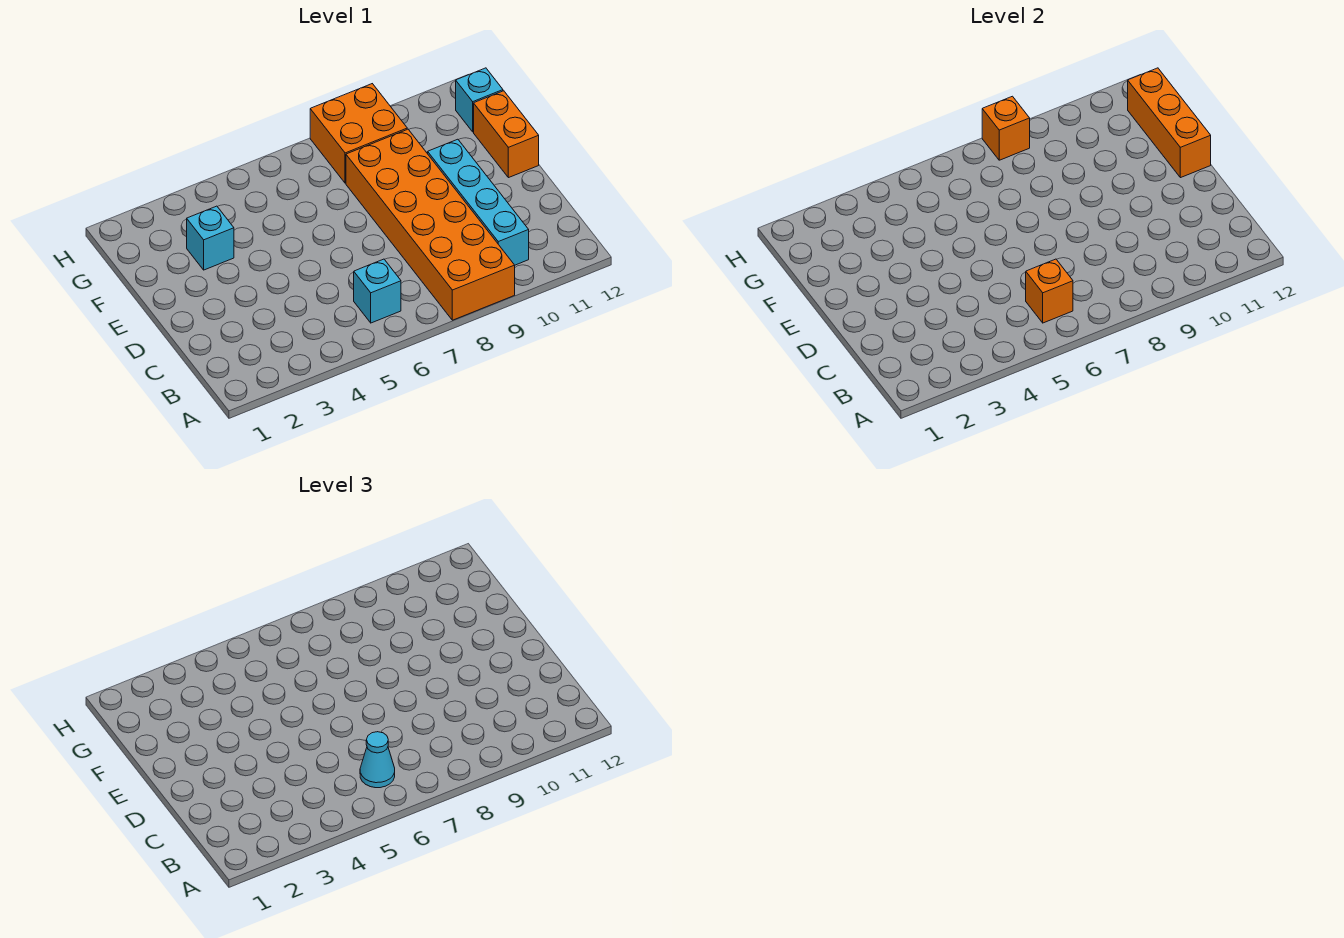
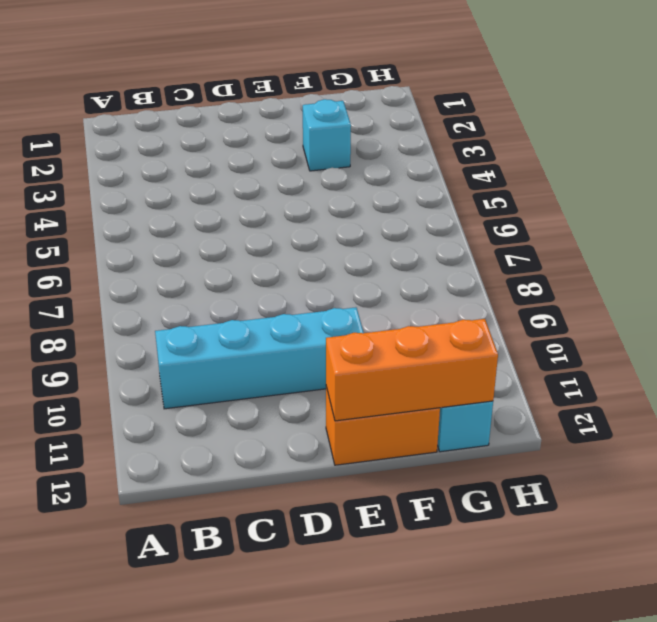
none -> orange brick A8:F9 level 1
none -> cyan brick B6 level 1

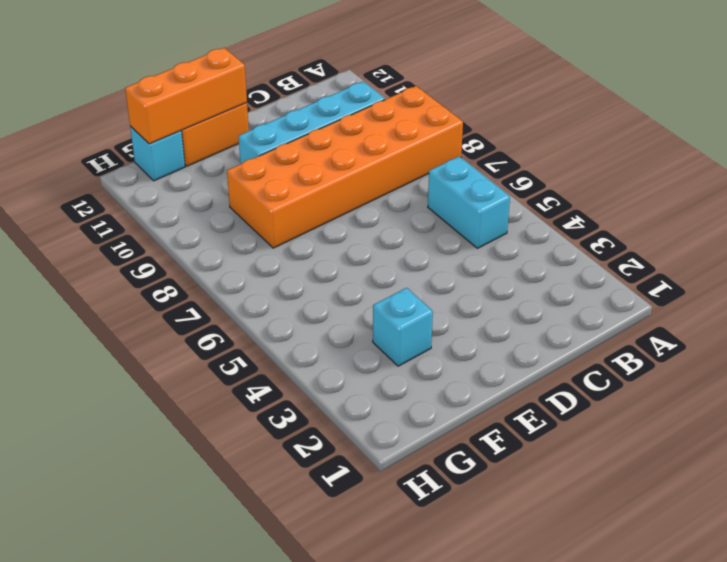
cyan brick B5:B6 level 1 -> cyan brick B6 level 1
none -> orange brick G8:H9 level 1
none -> orange brick B6 level 2

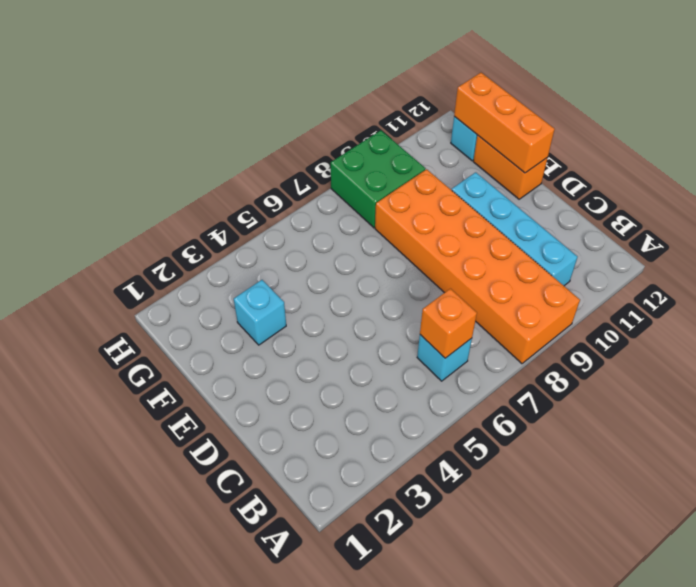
green brick G8:H9 level 1 -> orange brick G8:H9 level 1
none -> orange brick H8 level 2
none -> cyan cone B6 level 3

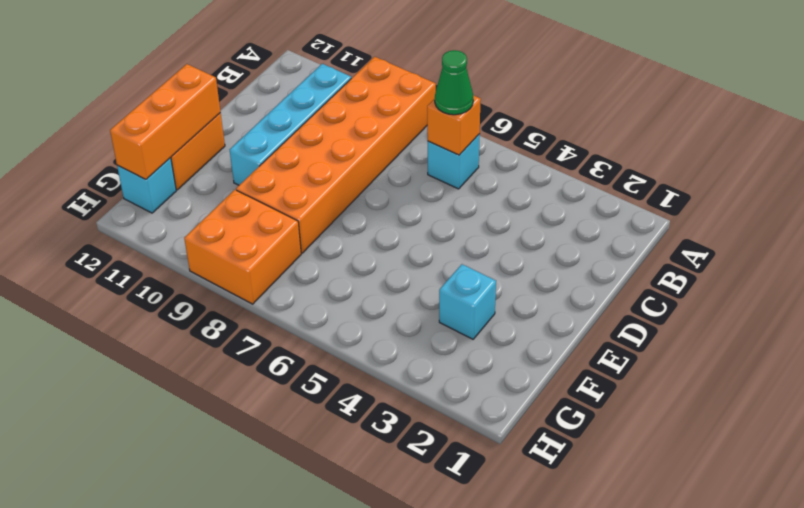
green cone B6 level 3 -> cyan cone B6 level 3
none -> orange brick H8 level 2

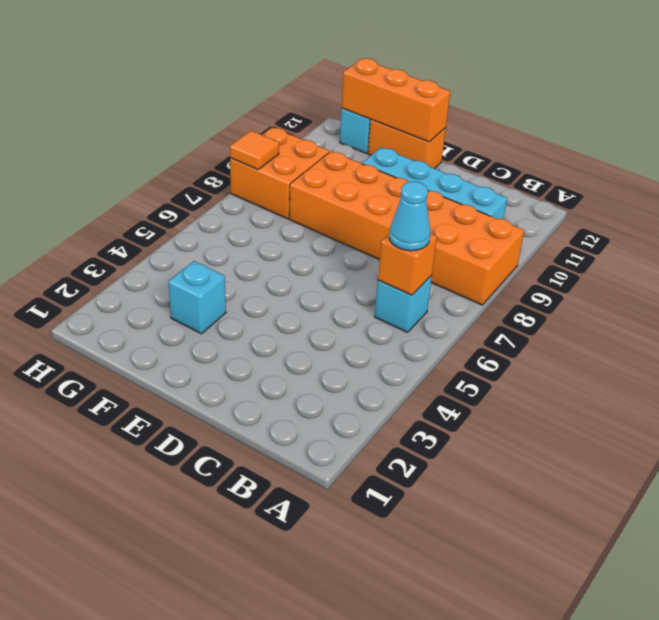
orange tile H8 level 2 -> orange brick H8 level 2

